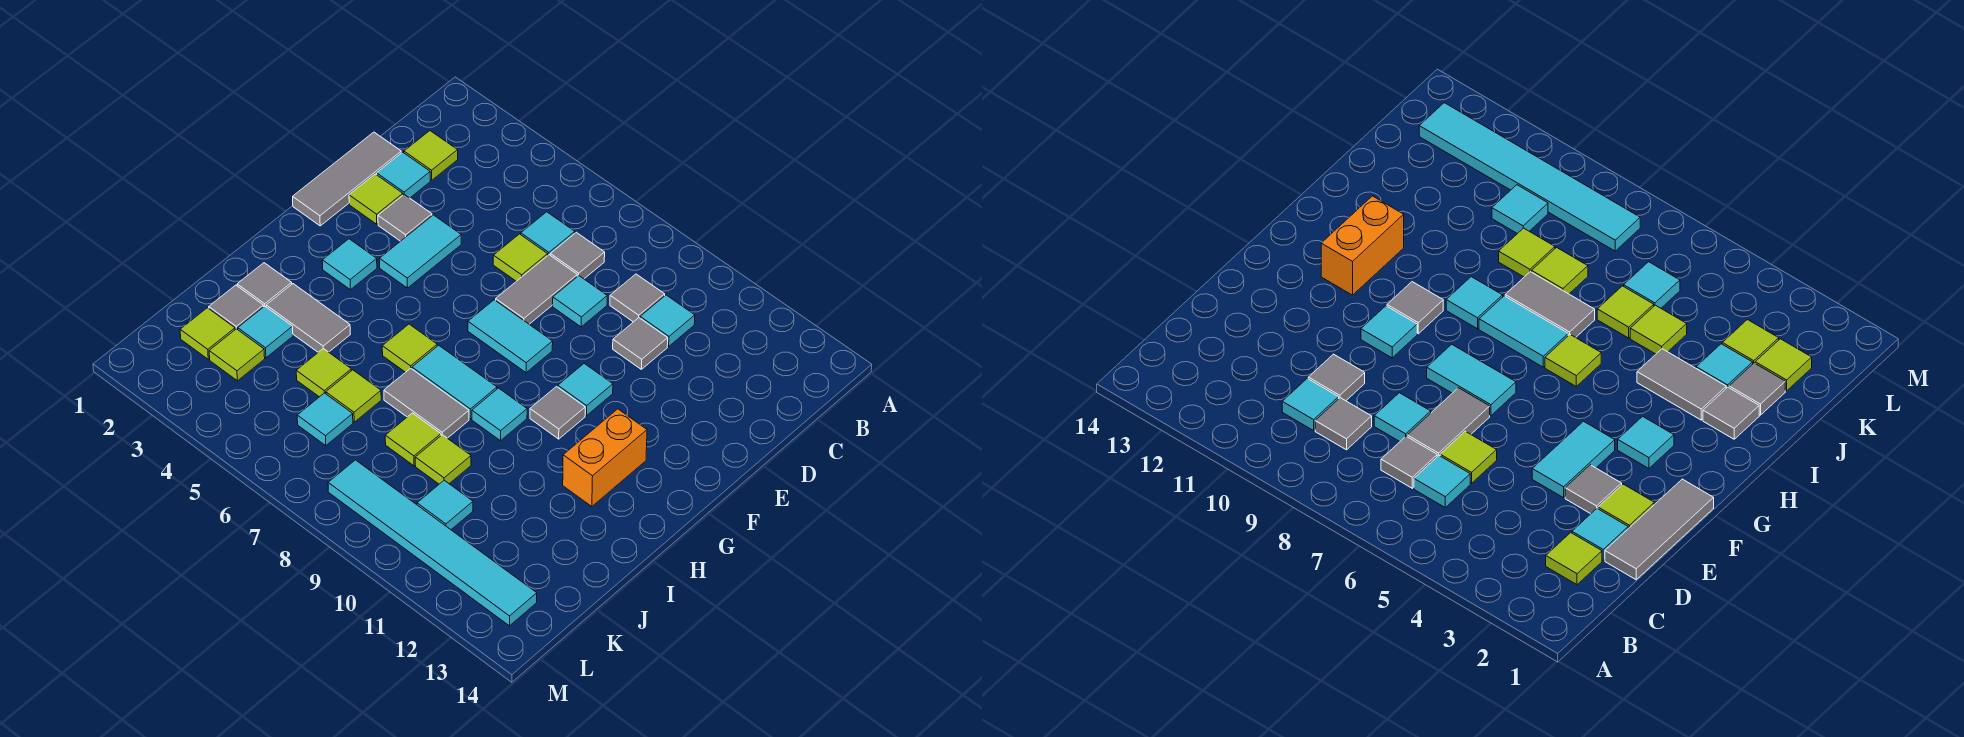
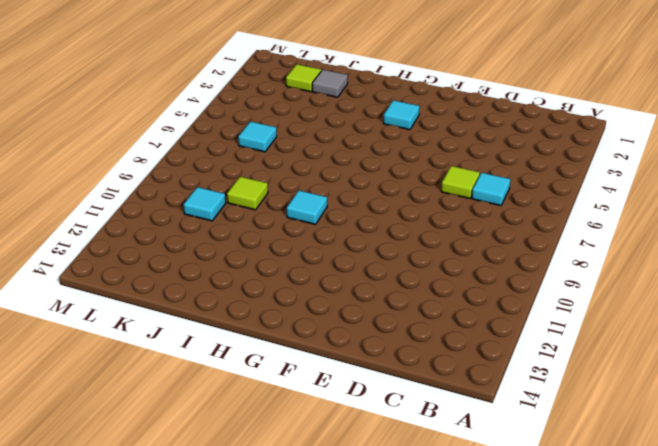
none -> lime tile C2 level 1
none -> grey tile C7 level 1
none -> grey tile C9 level 1
none -> cyan tile C10 level 1

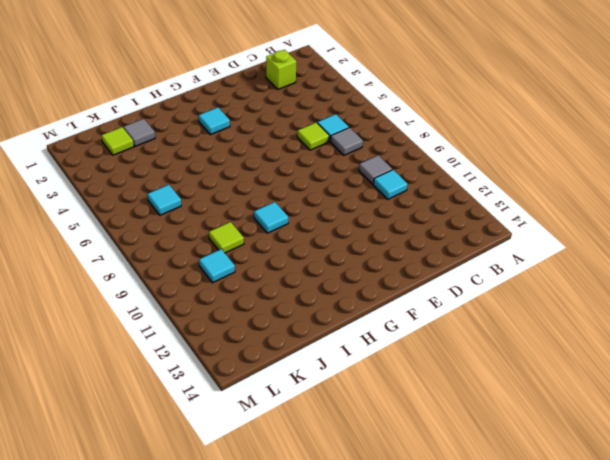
lime brick C2 level 1 -> lime tile C2 level 1
none -> grey tile D1:F1 level 1
none -> cyan tile D2 level 1
none -> grey tile D7:E7 level 1
none -> cyan tile D8 level 1

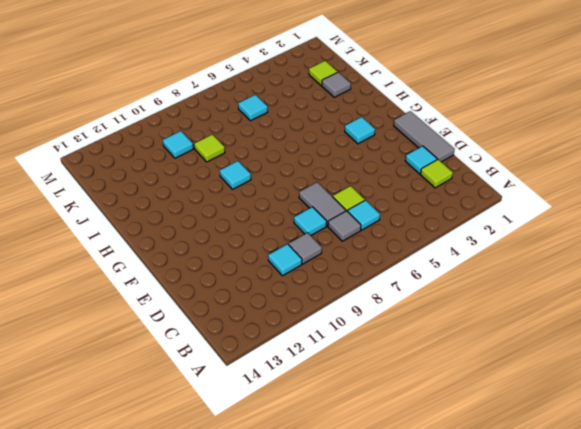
none -> grey tile D10 level 1
none -> lime tile E2 level 1
none -> grey tile E3 level 1
none -> cyan tile E4:F4 level 1

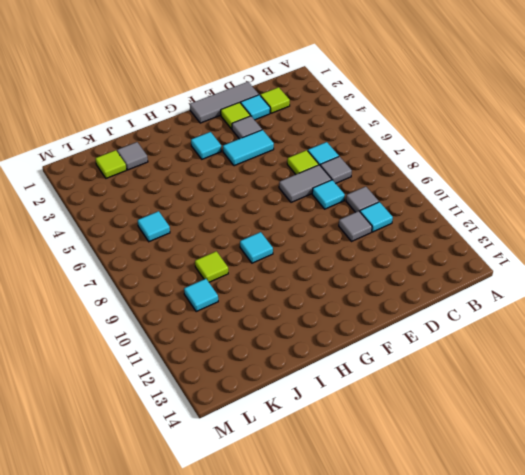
none -> cyan tile F7:F8 level 1
none -> cyan tile F10 level 1
none -> grey tile G10 level 1
none -> orange brick G12:H12 level 1

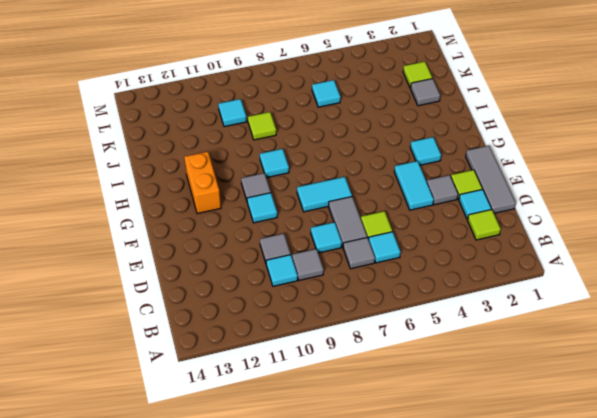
none -> lime tile H6 level 1
none -> cyan tile H7:H8 level 1
none -> grey tile I2 level 1
none -> grey tile I3:I4 level 1

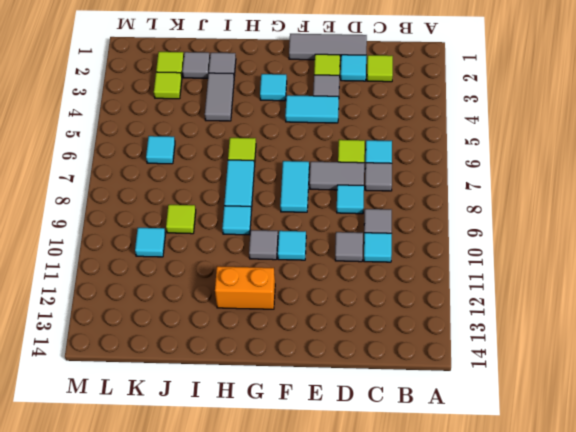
none -> grey tile I7:I8 level 1
none -> cyan tile J3 level 1
none -> lime tile J5 level 1
none -> lime tile J6 level 1

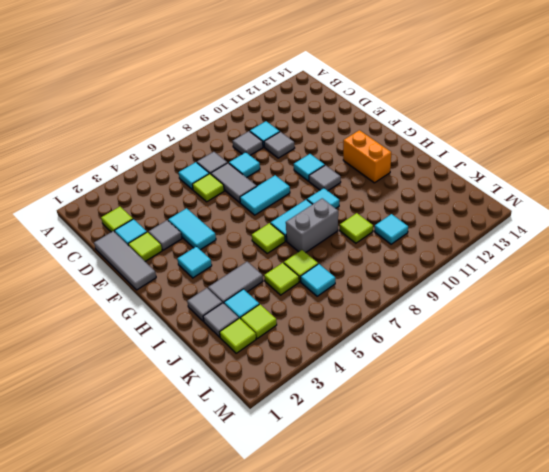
grey brick I7:I8 level 1 -> grey tile I7:I8 level 1
none -> lime tile J8 level 1
none -> cyan tile L8:L13 level 1

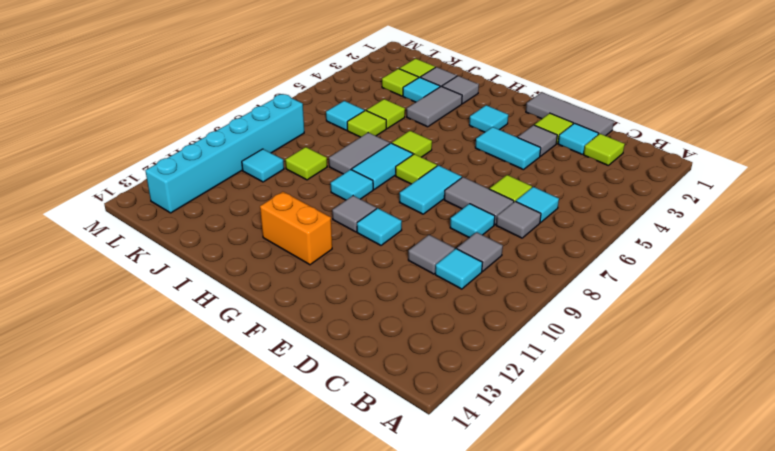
lime tile G7 level 1 -> lime tile J8 level 1
cyan brick L8:L13 level 1 -> cyan tile L8:L13 level 1

